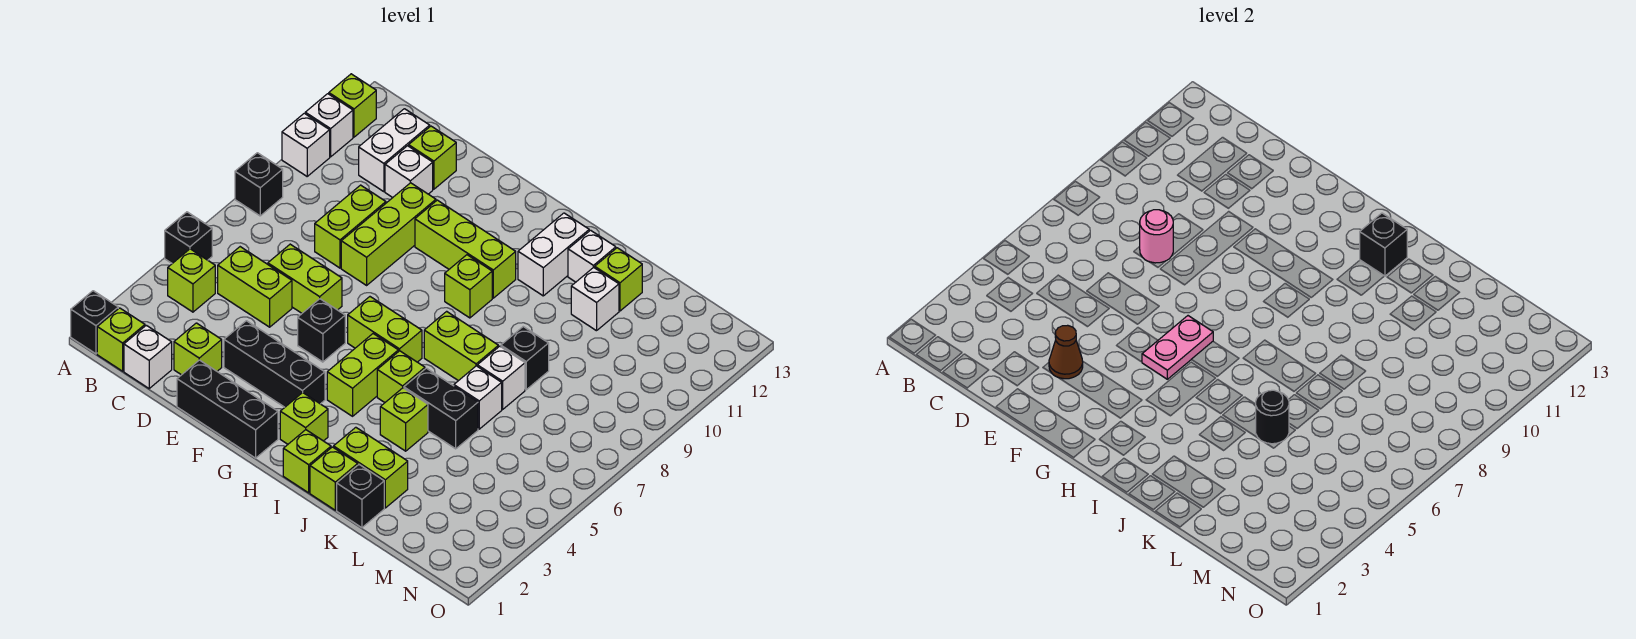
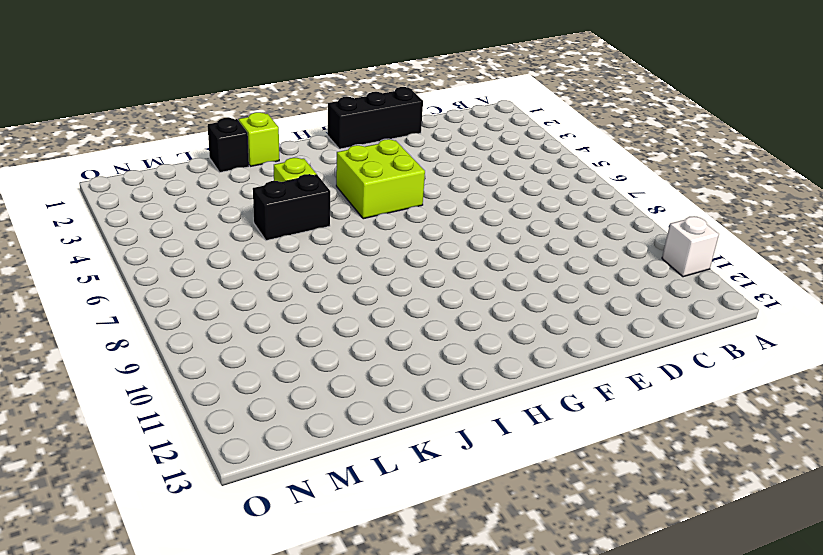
lime brick G4:H5 level 1 -> lime brick H4:H5 level 1
none -> black brick A1 level 1
none -> black brick A5 level 1
none -> black brick A8 level 1
none -> white brick A10 level 1

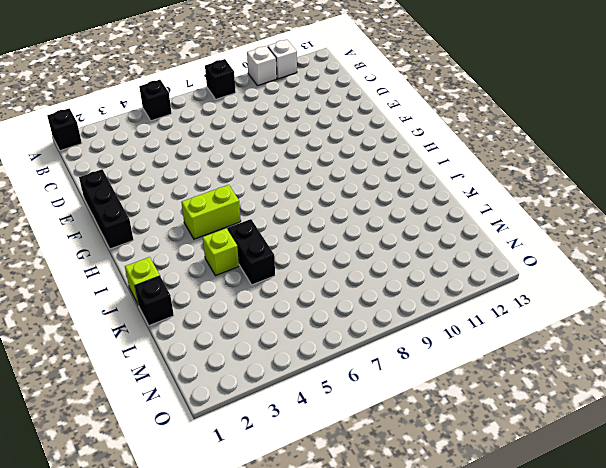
none -> lime brick A12 level 1
none -> lime brick B1 level 1
none -> lime brick B4 level 1
none -> white brick C1 level 1

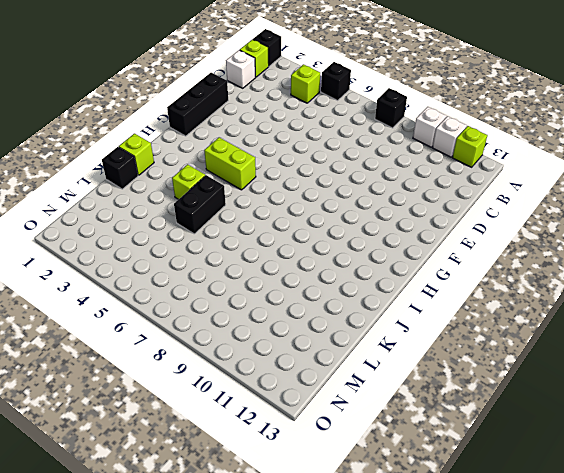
none -> lime brick C5:D5 level 1
none -> white brick C11:C12 level 1
none -> lime brick D2 level 1
none -> lime brick D6:E6 level 1

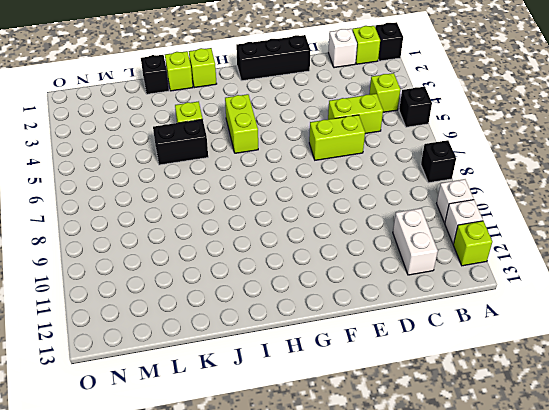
none -> lime brick D2 level 1
none -> lime brick D8:D9 level 1
none -> white brick D11 level 1
none -> lime brick D12 level 1

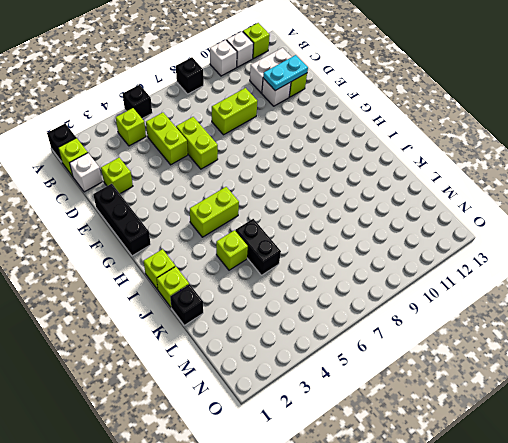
cyan plate D11:D12 level 2 -> none
none -> black brick E3:G3 level 1
none -> lime brick E8:E10 level 1
none -> black brick F5 level 1
none -> lime brick F10:H10 level 1

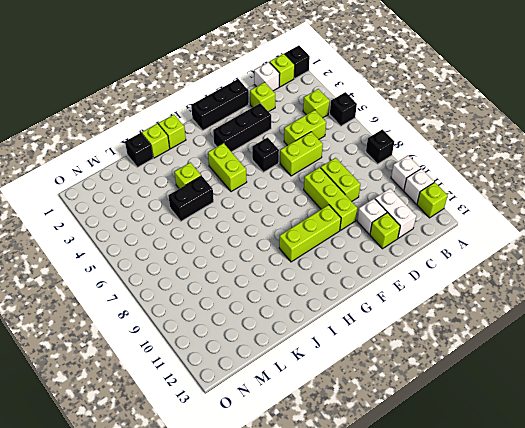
none -> lime brick G6:H6 level 1
none -> lime brick H2 level 1
none -> lime brick H9 level 1
none -> lime brick I5 level 1

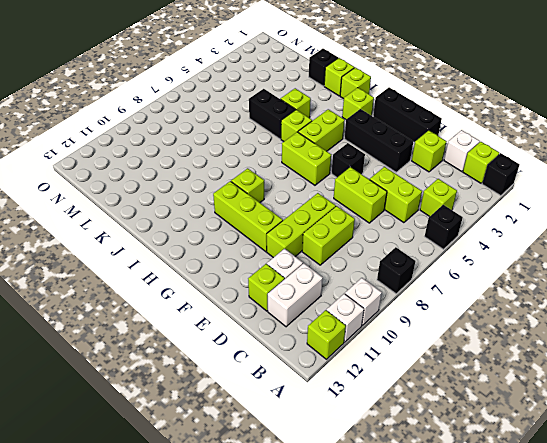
none -> lime brick I7:J7 level 1
none -> white brick I11:I12 level 1
none -> lime brick J2:K2 level 1
none -> white brick J12 level 1

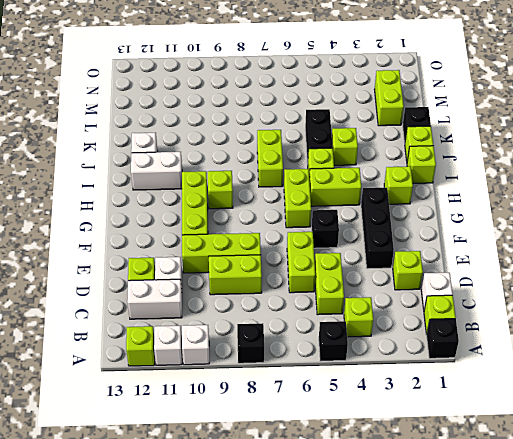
lime brick L2:M2 level 1 -> lime brick J2:K2 level 1
none -> black brick E1:G1 level 1
none -> white brick K6 level 1
none -> white brick K7 level 1
none -> black brick K8 level 1

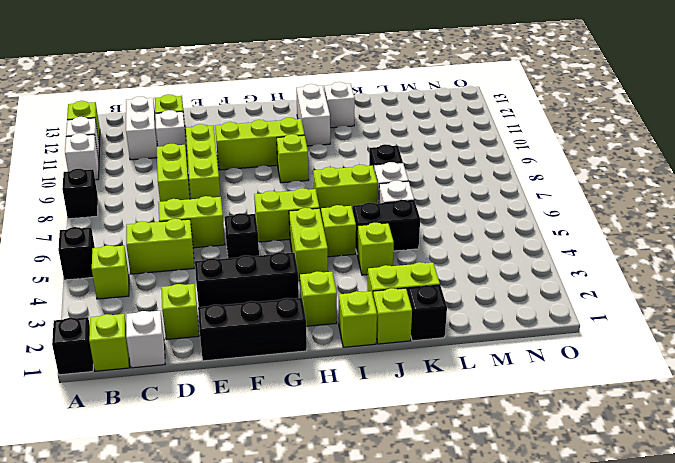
none -> white brick K11 level 1
none -> lime brick K12 level 1
none -> pink round brick D8 level 2
none -> brown cone E3 level 2

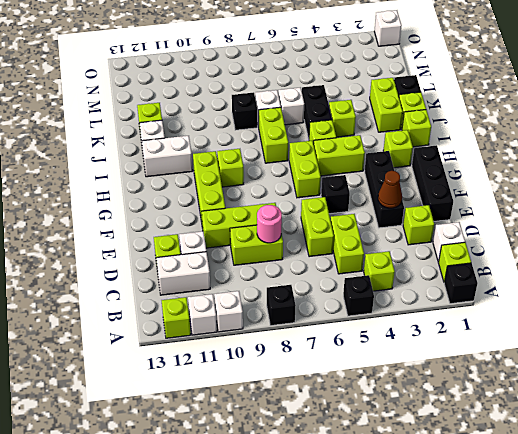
white brick O1 level 1 -> white brick K11 level 1
none -> pink plate G5:G6 level 2
none -> black brick I12 level 2
none -> black round brick K5 level 2

